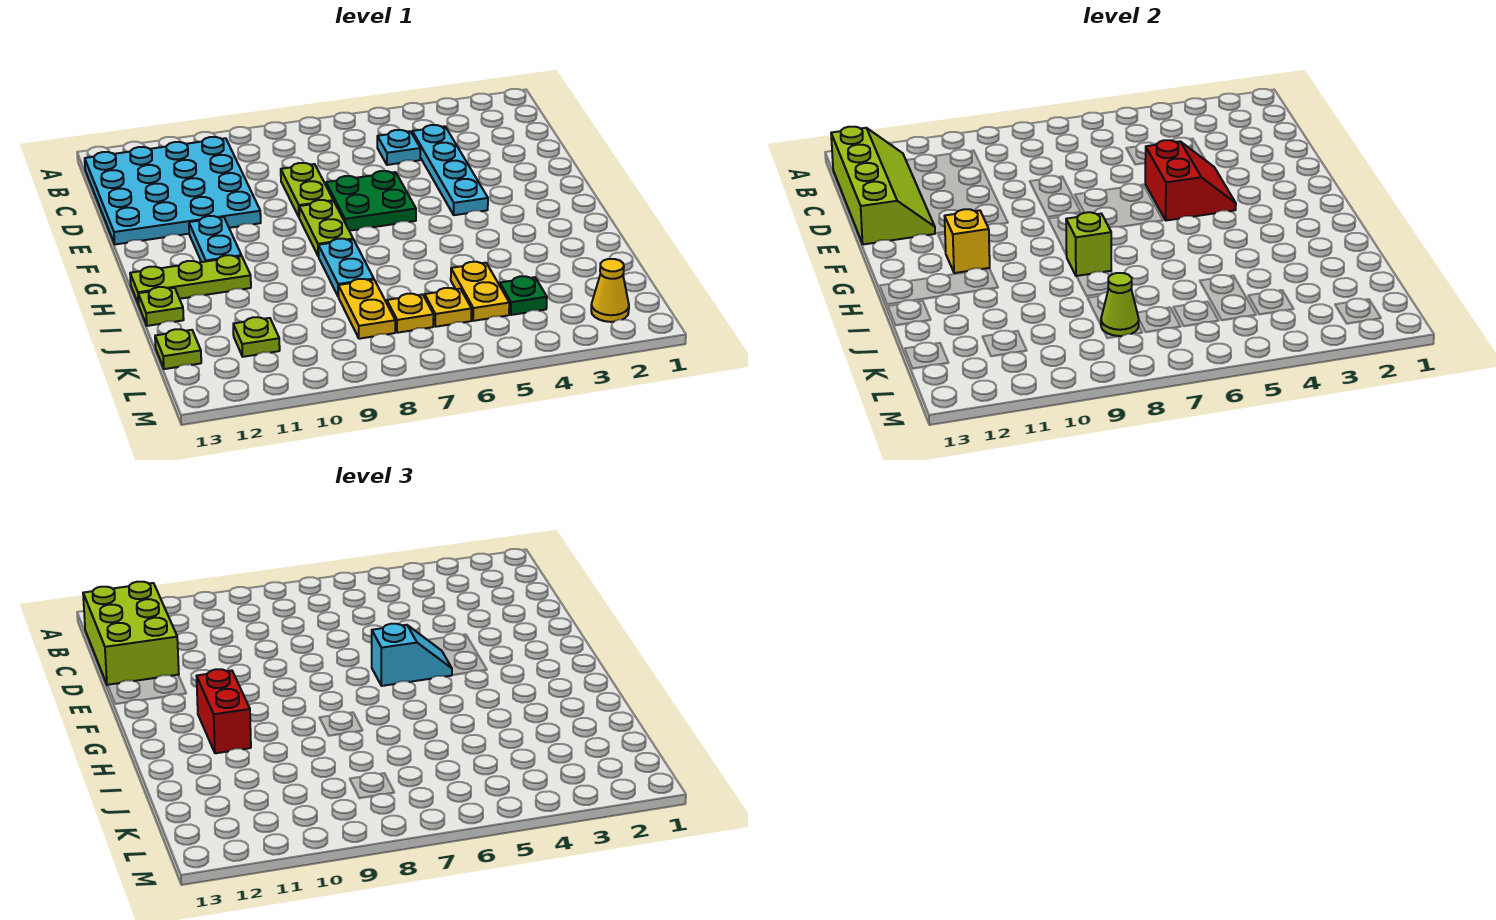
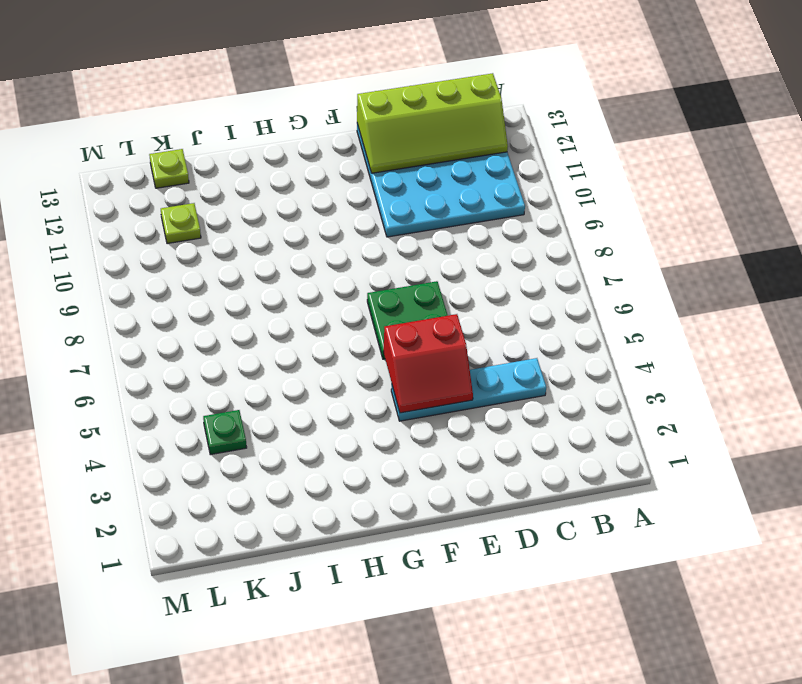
none -> cyan plate C5 level 1
none -> lime plate D8:E8 level 1
none -> lime plate F8:G8 level 1

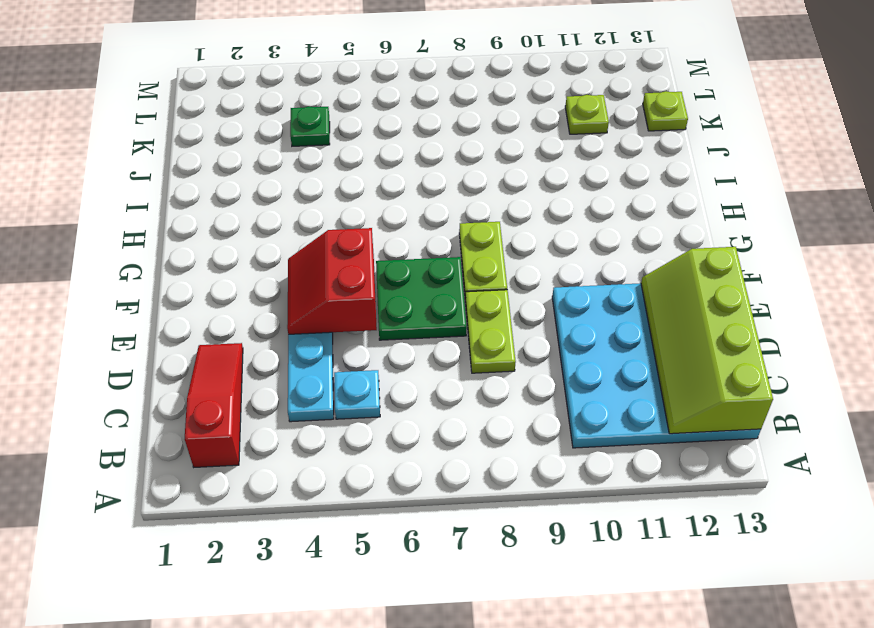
red slope B2:D2 level 1 top B -> none
none -> cyan plate F11:G11 level 1
none -> cyan plate H8:I8 level 1
none -> lime plate H11:H13 level 1

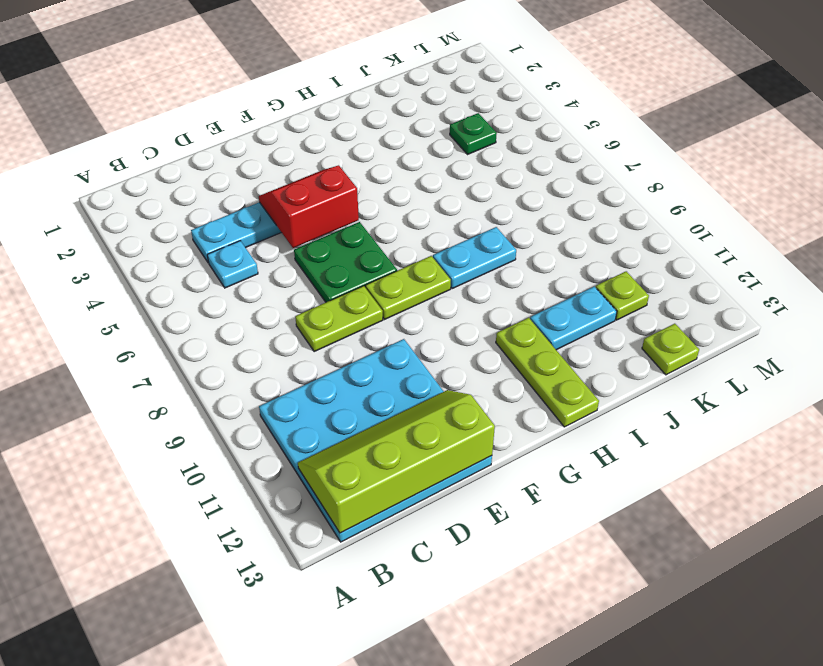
cyan plate I11:J11 level 1 -> cyan plate F11:G11 level 1
none -> lime plate I13 level 1
none -> yellow plate J5:K5 level 1
none -> yellow plate J8:K8 level 1

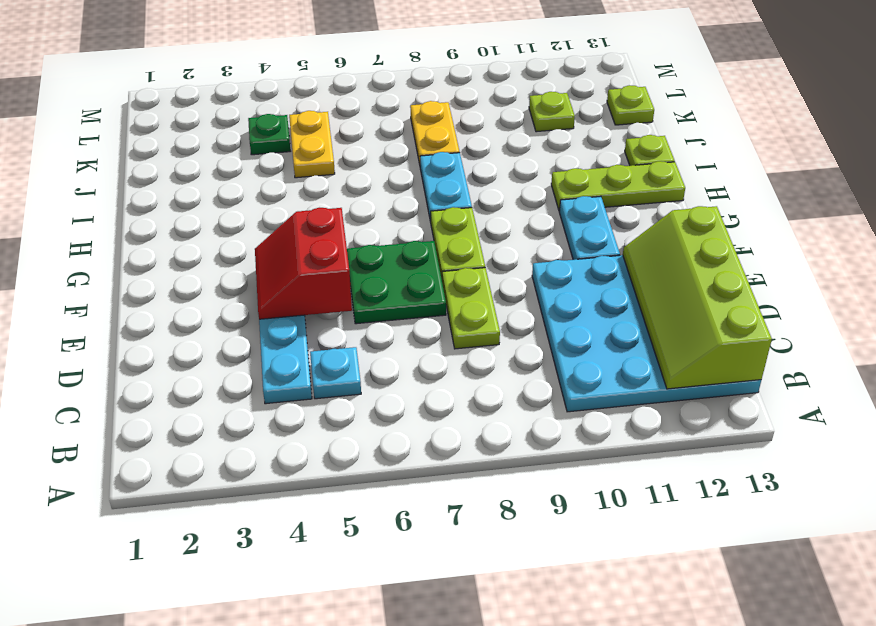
none -> yellow plate K6 level 1
none -> yellow plate K7 level 1
none -> yellow cone L2 level 1

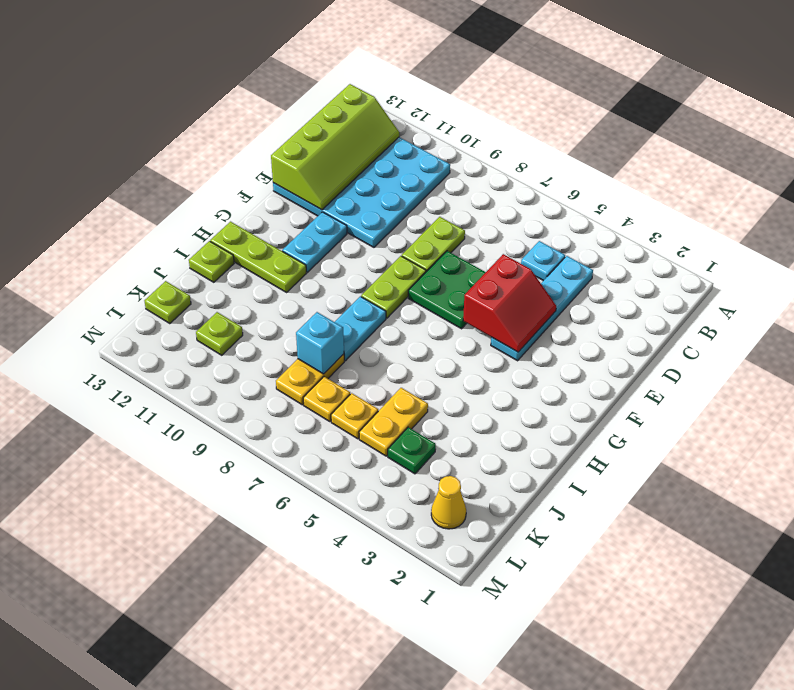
cyan brick J8 level 2 -> none
none -> yellow brick G11 level 2
none -> lime brick H8 level 2
none -> lime cone K8 level 2

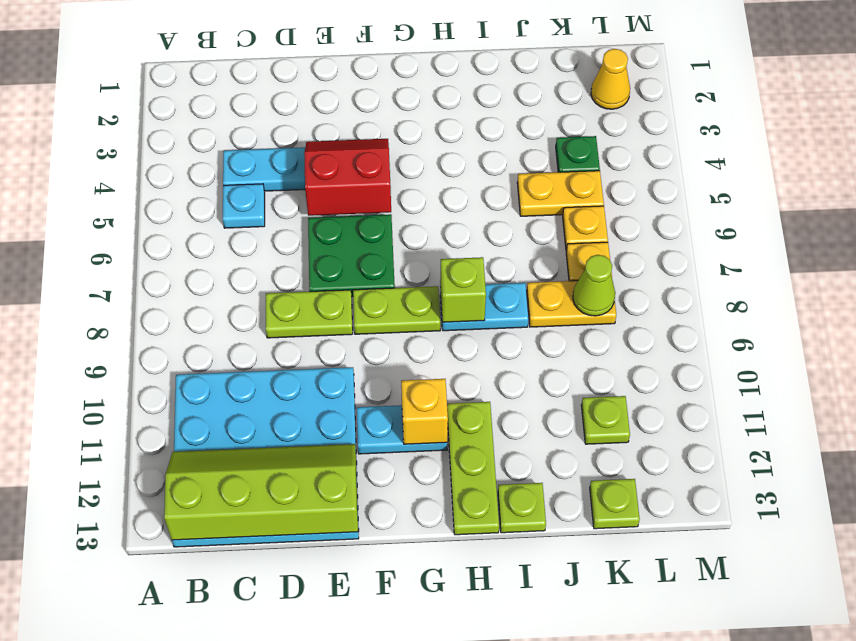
none -> lime brick B12:D13 level 3
none -> cyan slope F5:F6 level 3 top 6
none -> red brick G11:H11 level 3

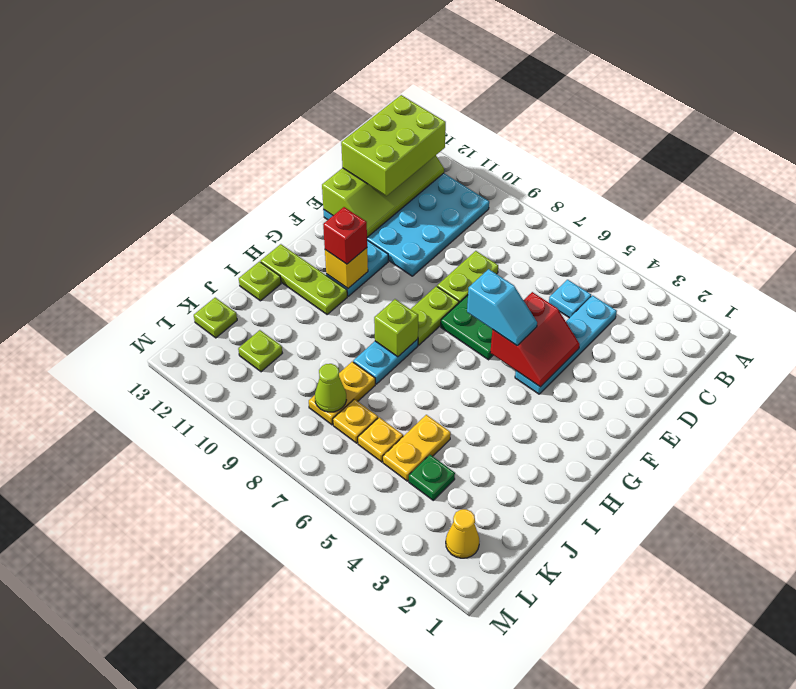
red brick G11 level 3 -> red brick G11:H11 level 3

